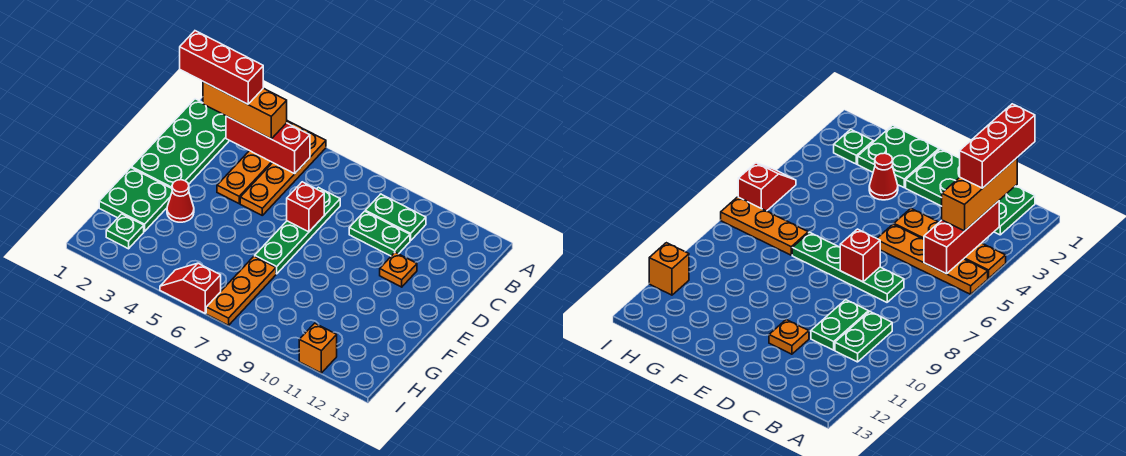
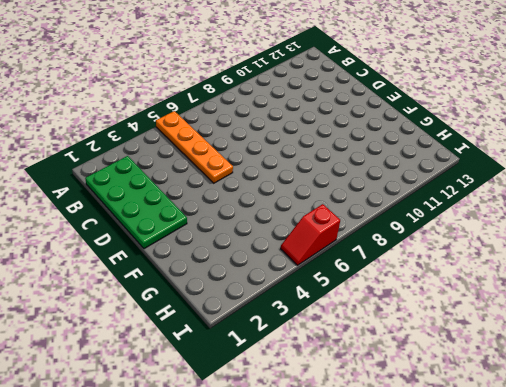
none -> orange plate A4:D4 level 1
none -> green plate B9:B10 level 1
none -> green plate C7:F7 level 1

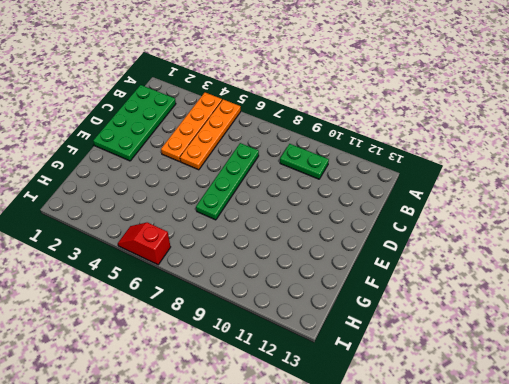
none -> green plate C9:C10 level 1
none -> orange plate D11 level 1
none -> green plate F1:G2 level 1

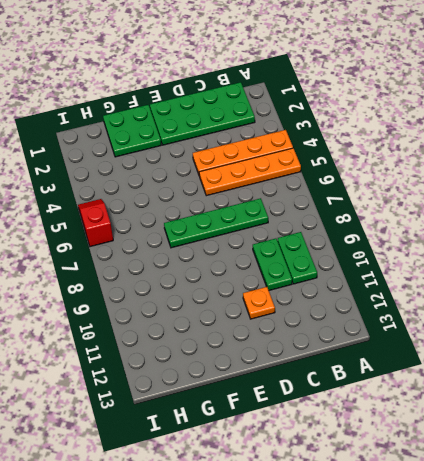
none -> red cone F3 level 1
none -> orange plate G7:I7 level 1
none -> green plate H2 level 1

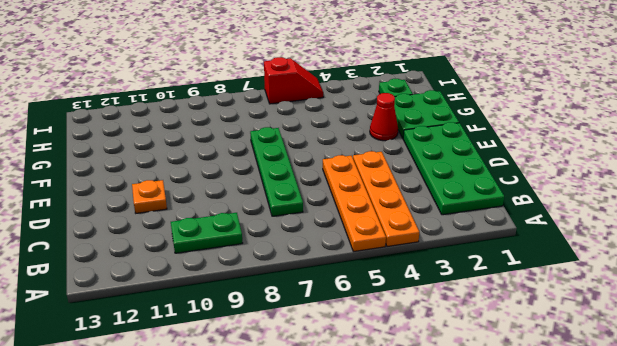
none -> green plate C9:C10 level 1
none -> orange plate G7:I7 level 1
none -> orange brick I11 level 1

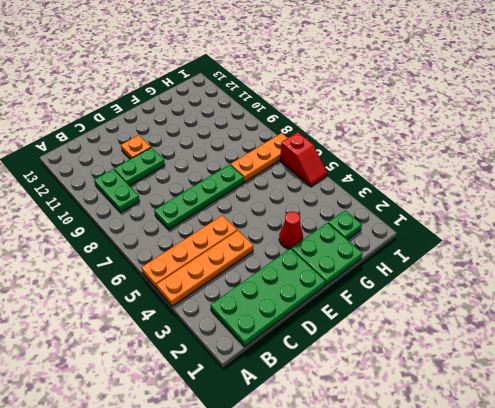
green plate C10:D10 level 1 -> green plate C9:C10 level 1
none -> orange brick I11 level 1
none -> red brick B3:B5 level 2
none -> red brick D7 level 2

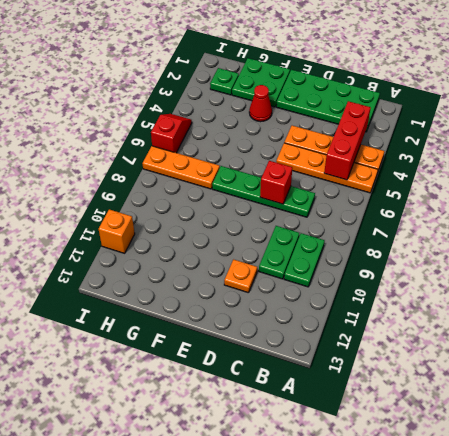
none -> orange brick B2:B4 level 3
none -> red brick B1:B3 level 4

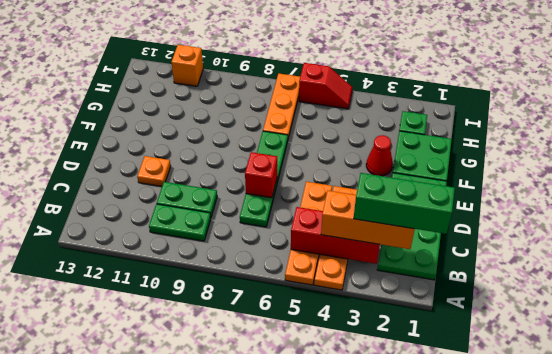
green brick B1:B3 level 4 -> red brick B1:B3 level 4

